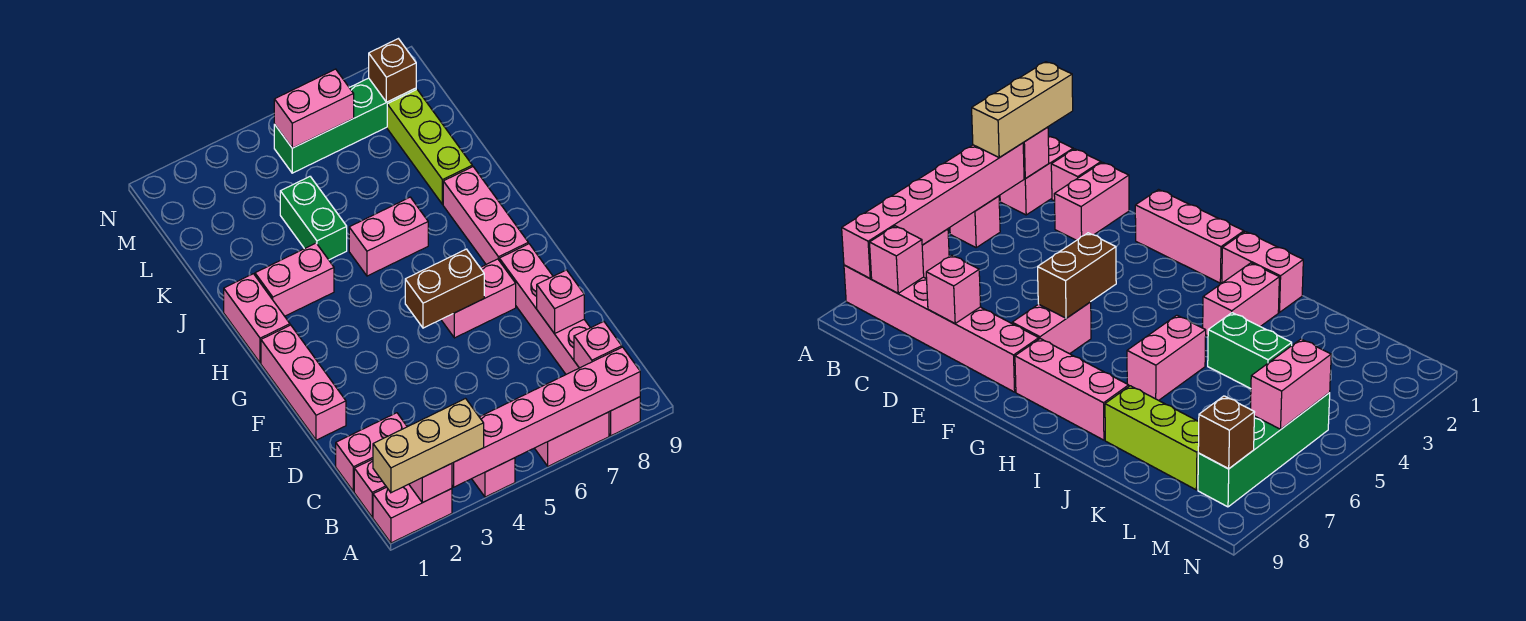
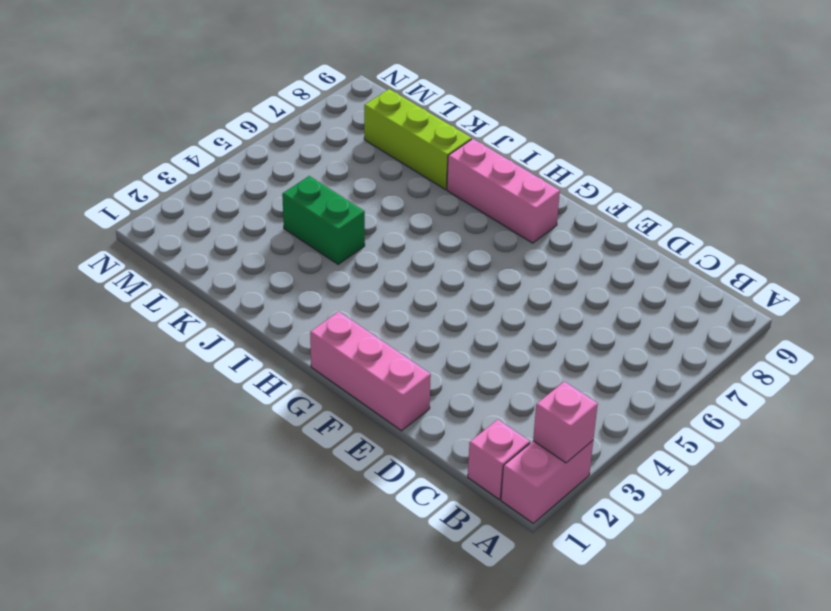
none -> pink brick A4 level 1
none -> pink brick A6:A7 level 1
none -> pink brick A8:F8 level 1

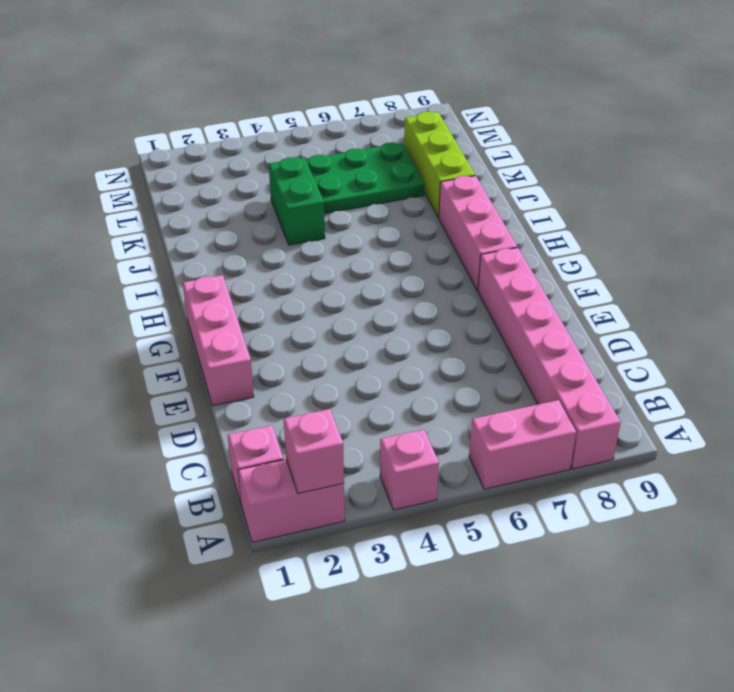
green plate K5:L7 level 1 -> none
none -> pink brick C1:C2 level 1
none -> pink brick F6:F7 level 1
none -> pink brick H1:I1 level 1

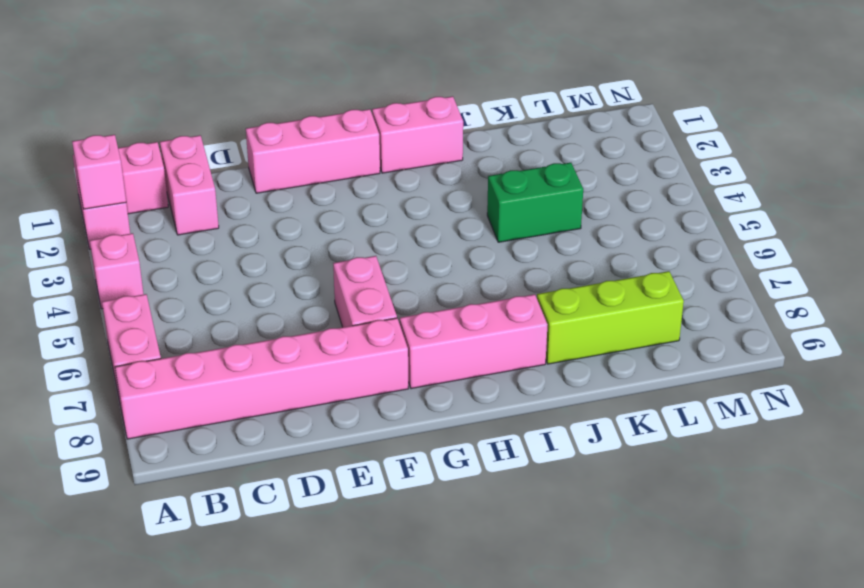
none -> pink brick I2:I3 level 1
none -> pink brick I5:I6 level 1
none -> green brick M5:M8 level 1

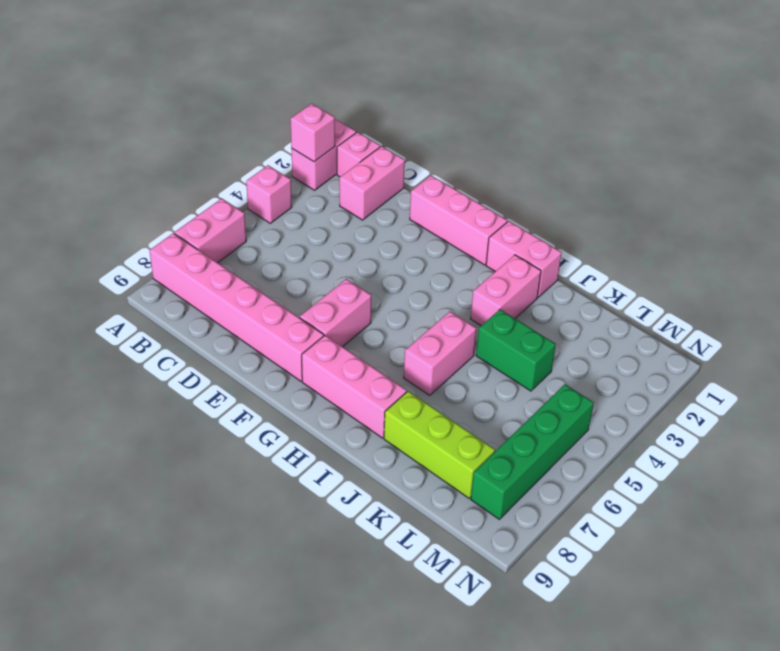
none -> pink brick A3:A8 level 2
none -> pink brick B8 level 2
none -> pink brick D8 level 2

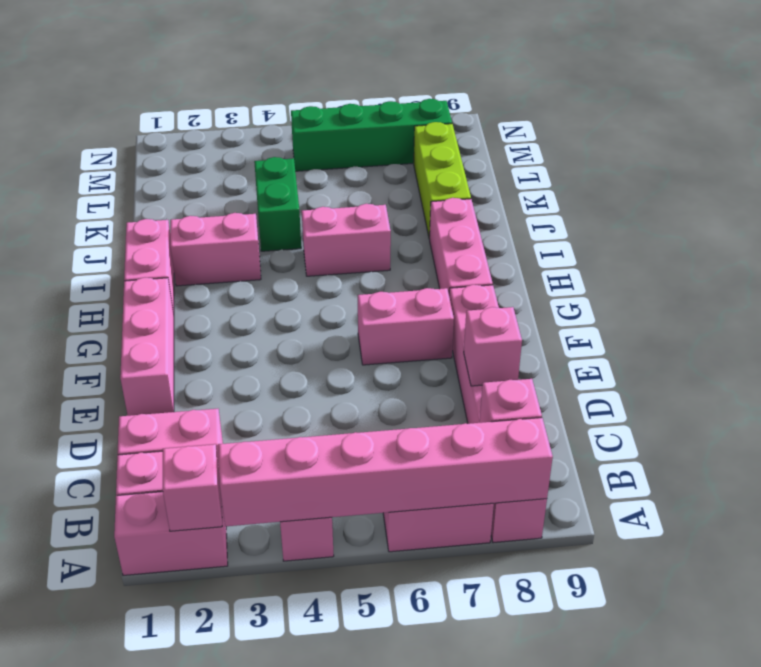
none -> brown brick F5:F6 level 2
none -> pink brick M5:M6 level 2
none -> brown brick M8 level 2

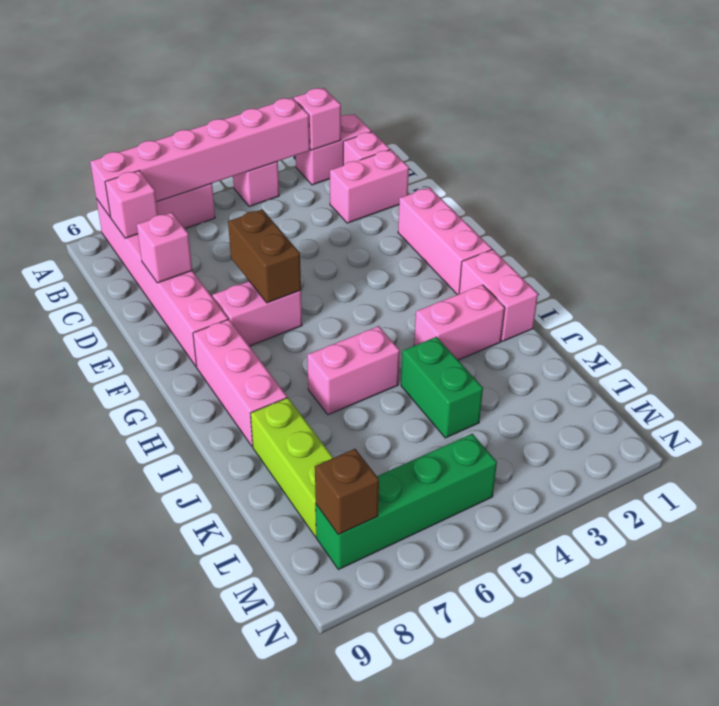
brown brick E6:F6 level 2 -> brown brick F5:F6 level 2
none -> pink brick M5:M6 level 2
none -> tan brick A1:A3 level 3

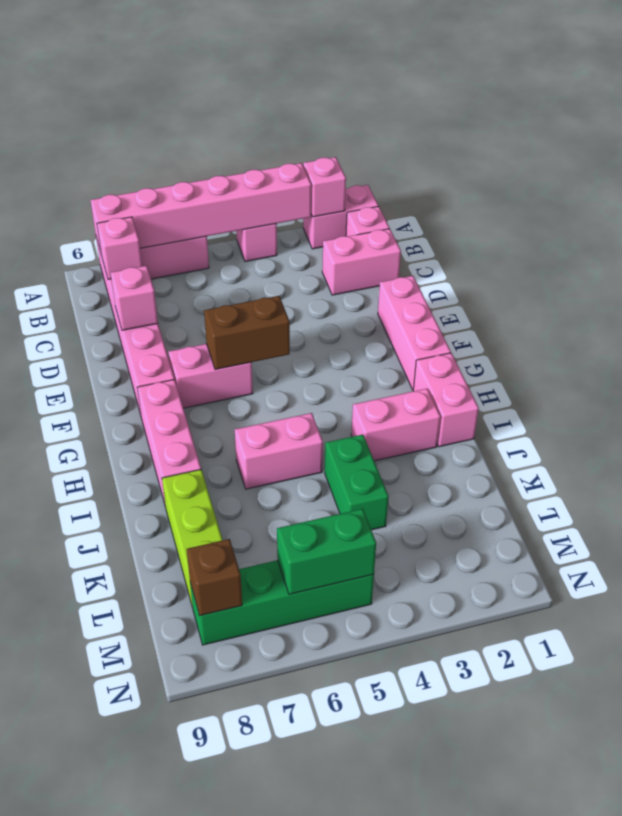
green brick M5:M6 level 2 -> pink brick M5:M6 level 2
none -> tan brick A1:A3 level 3

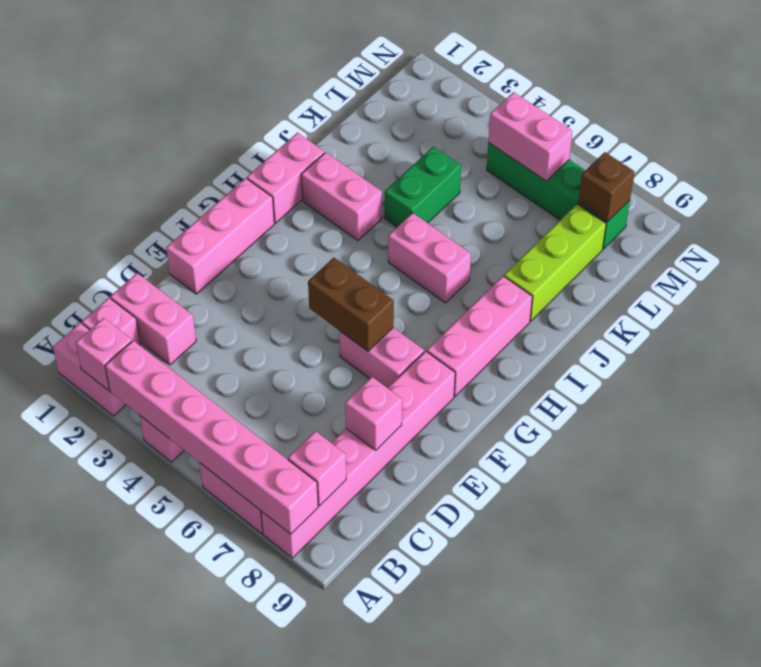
none -> tan brick A1:A3 level 3

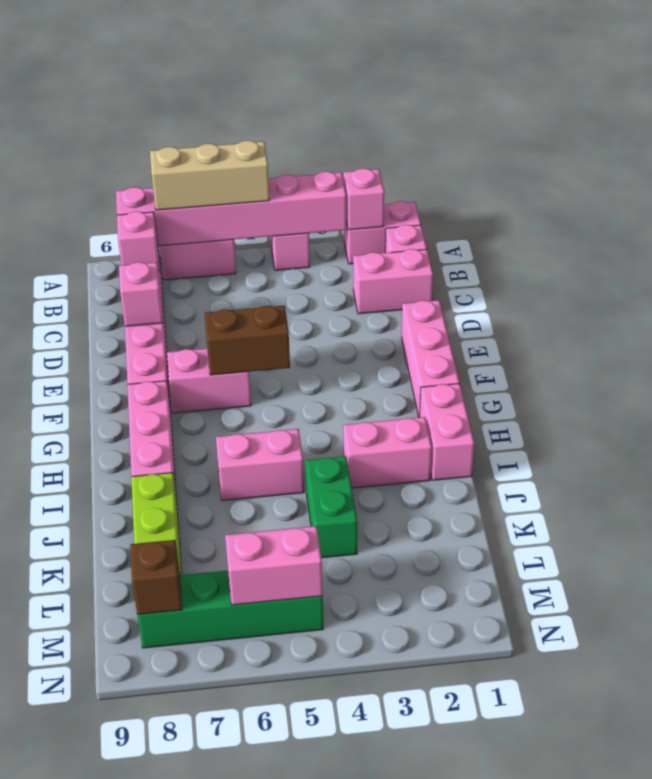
tan brick A5:A7 level 3 -> tan brick A1:A3 level 3

